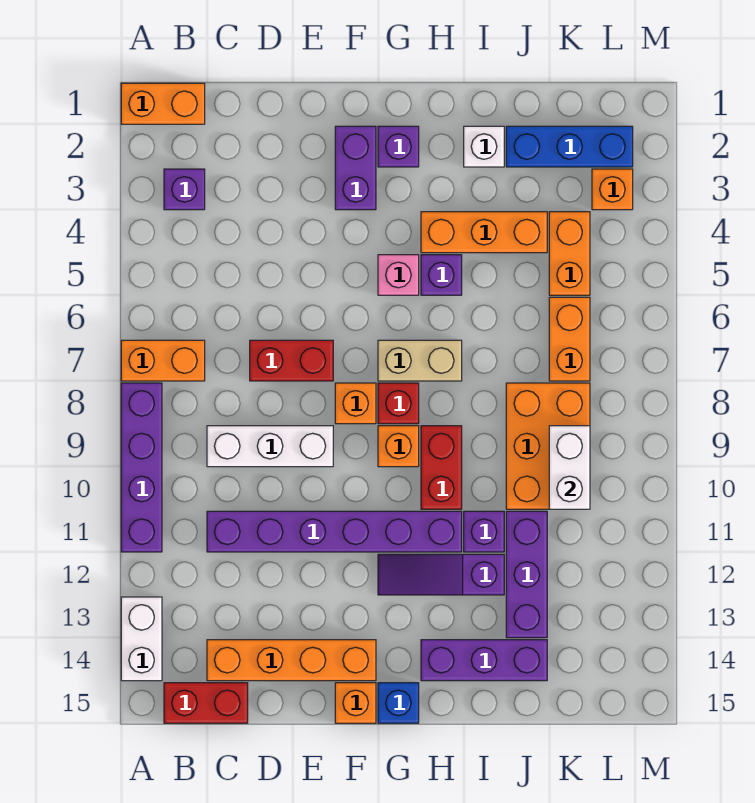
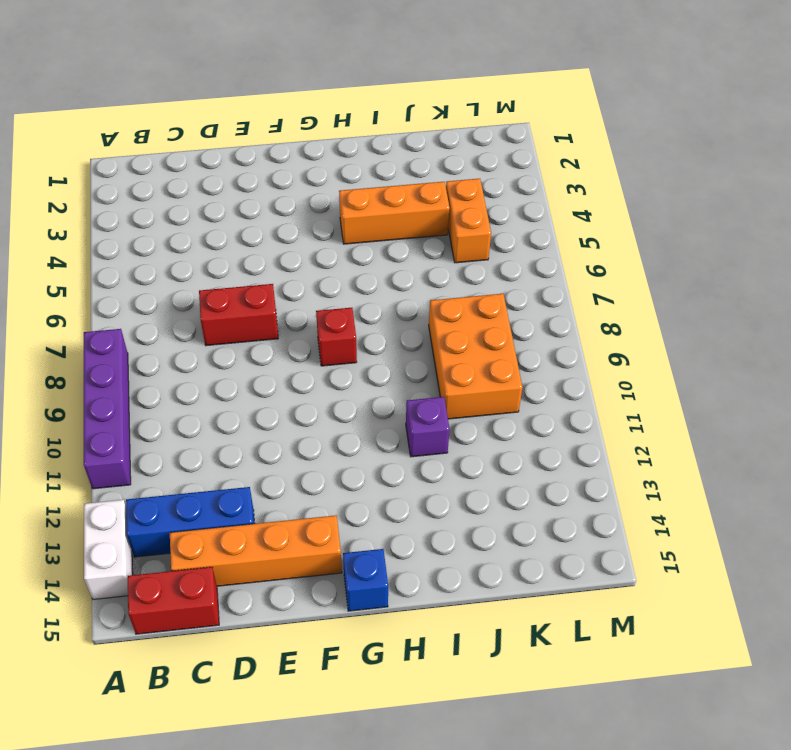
blue brick B13:D13 level 1 -> blue brick J2:L2 level 1
none -> orange brick A1:B1 level 1
none -> orange brick A7:B7 level 1
none -> purple brick B3 level 1
none -> white brick C9:E9 level 1

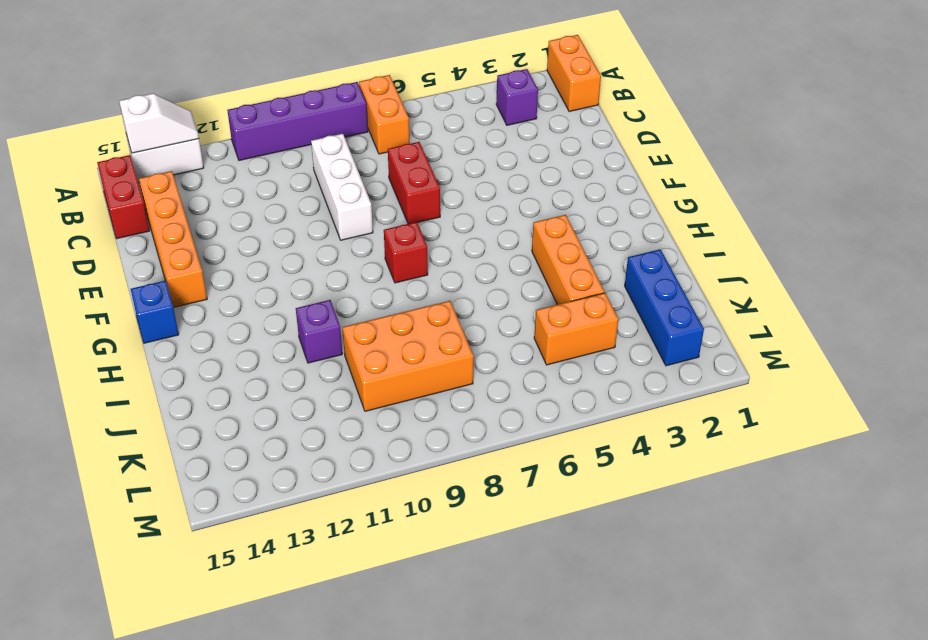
white slope A13:A14 level 2 top 14 -> none
none -> purple brick C11:H11 level 1
none -> purple brick F2:F3 level 1
none -> orange brick F8 level 1
none -> orange brick F15 level 1

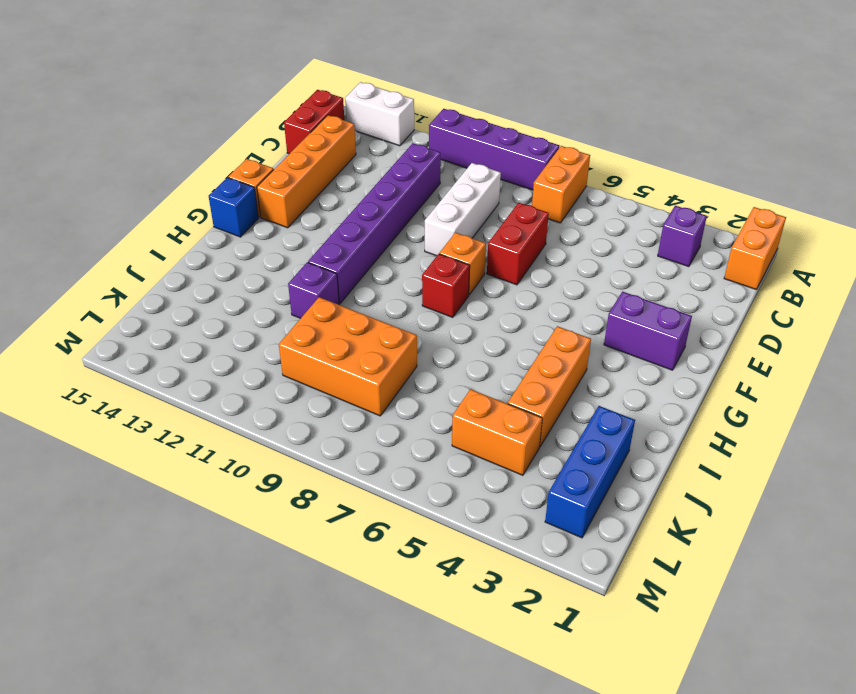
none -> purple brick G2 level 1
none -> pink brick G5 level 1
none -> tan brick G7:H7 level 1
none -> orange brick G9 level 1

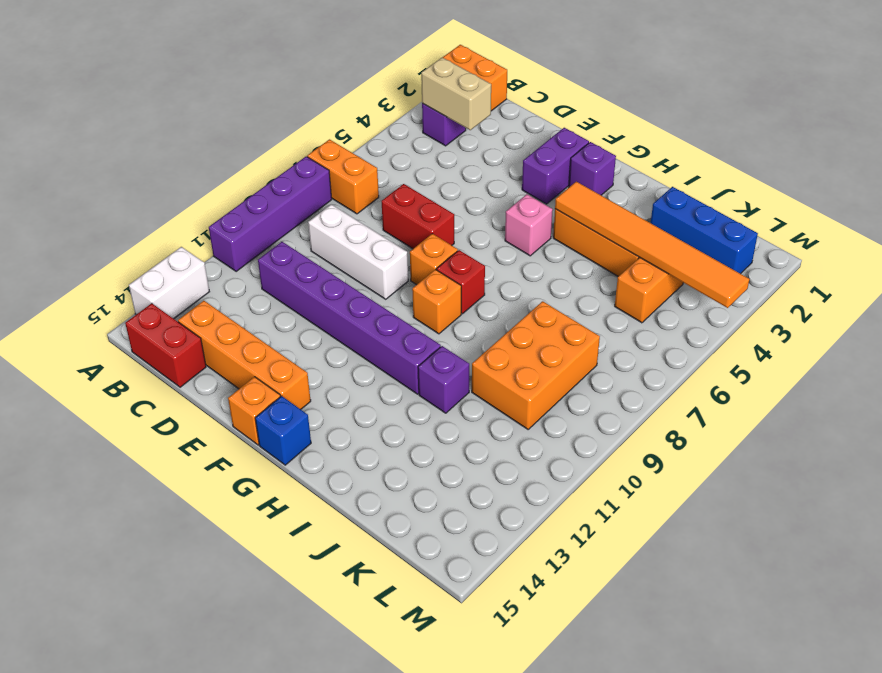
tan brick B3:C3 level 2 -> tan brick G7:H7 level 1
orange tile H4:M4 level 2 -> none
none -> purple slope G12:I12 level 1 top I
none -> purple brick H5 level 1
none -> red brick H9:H10 level 1
none -> purple brick H14:J14 level 1

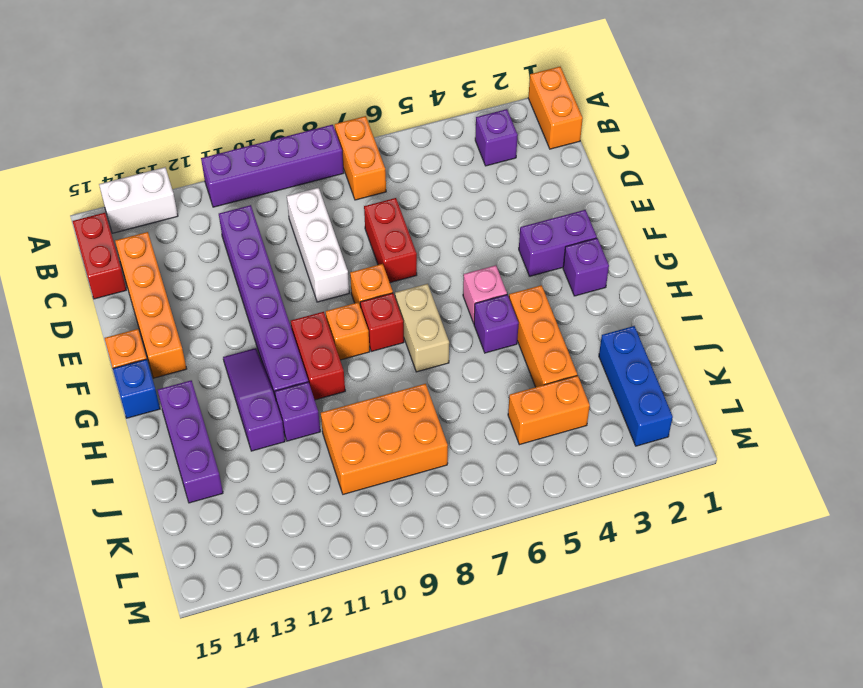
red brick G10:H10 level 1 -> red brick H9:H10 level 1
none -> white brick I2 level 1
none -> purple brick J11:J13 level 1
none -> orange brick K6:K7 level 1
none -> orange brick L3 level 1

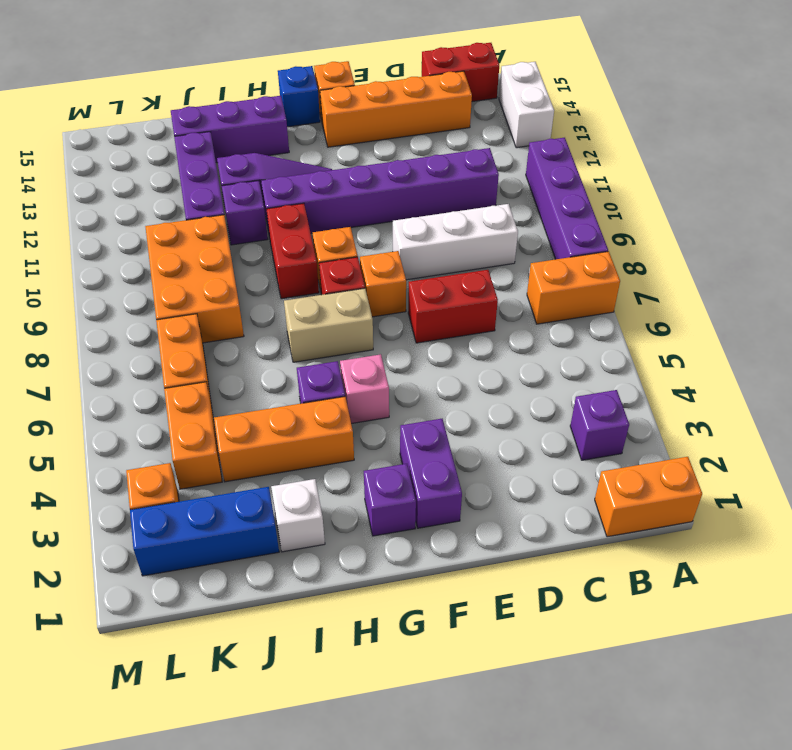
none -> white brick K9:K10 level 2

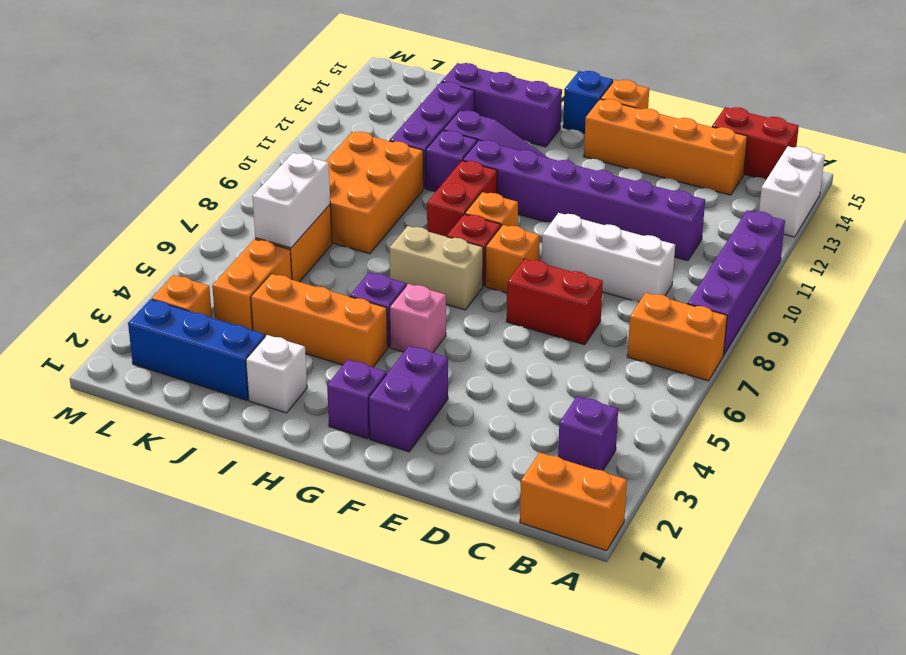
white brick K6:K7 level 2 -> white brick K9:K10 level 2

